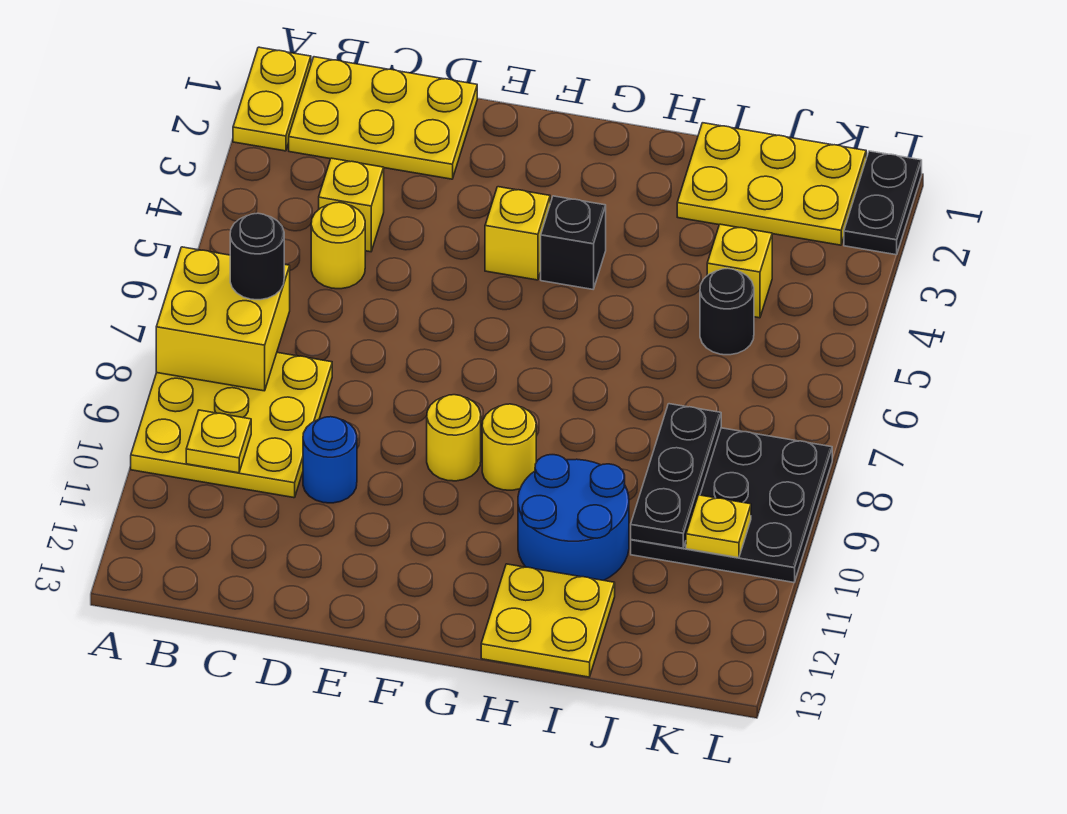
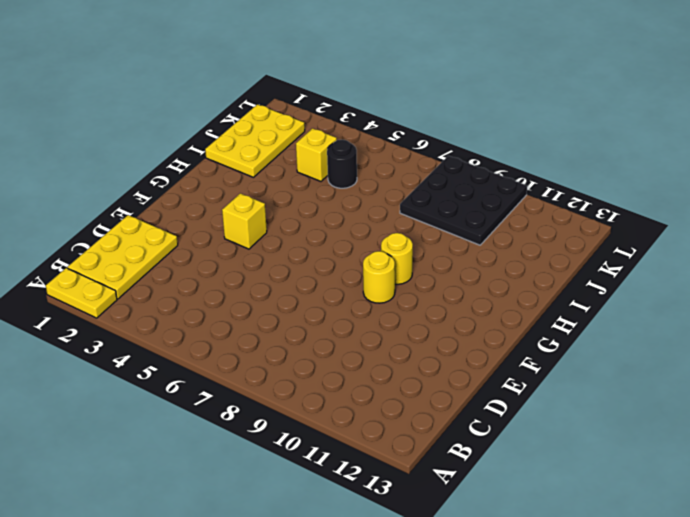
none -> yellow plate A8:C10 level 1
none -> yellow brick C4 level 1
none -> yellow round brick C5 level 1

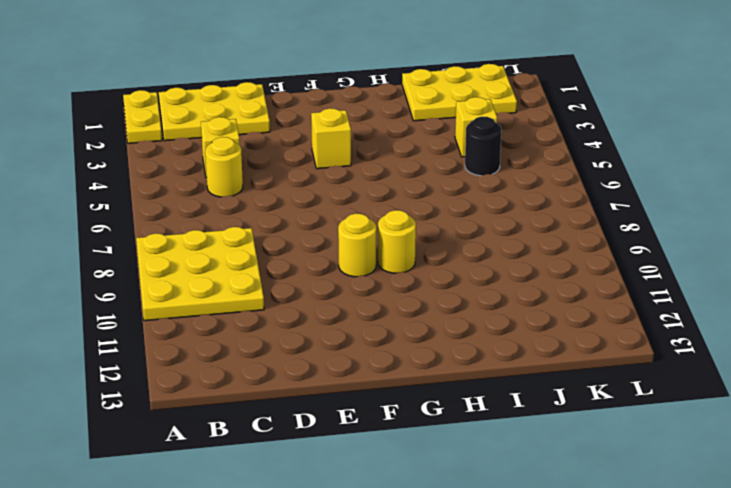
none -> blue round brick D10 level 1
none -> black brick G4 level 1
none -> blue round brick H10:I11 level 1

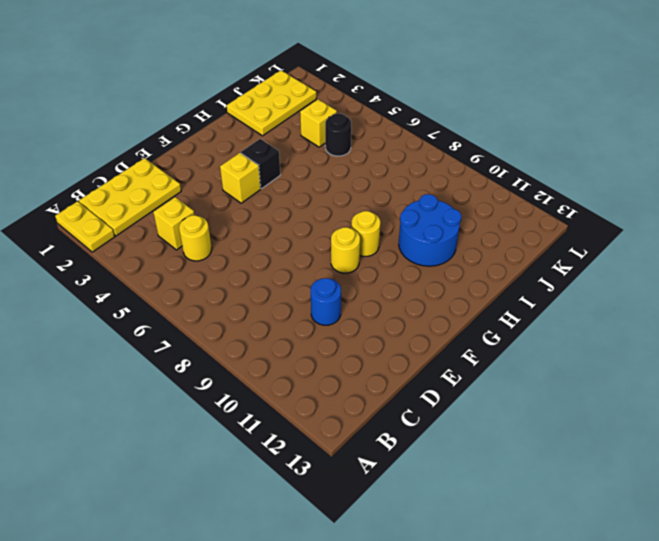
none -> yellow plate A8:C10 level 1
none -> yellow plate H12:I13 level 1
none -> black plate J8:L10 level 1

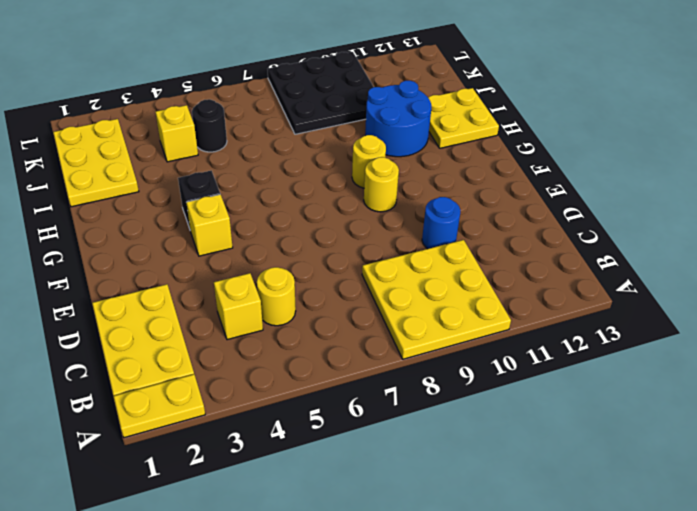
none -> black plate L1:L2 level 1
none -> yellow brick A7:B8 level 2
none -> yellow plate B10 level 2

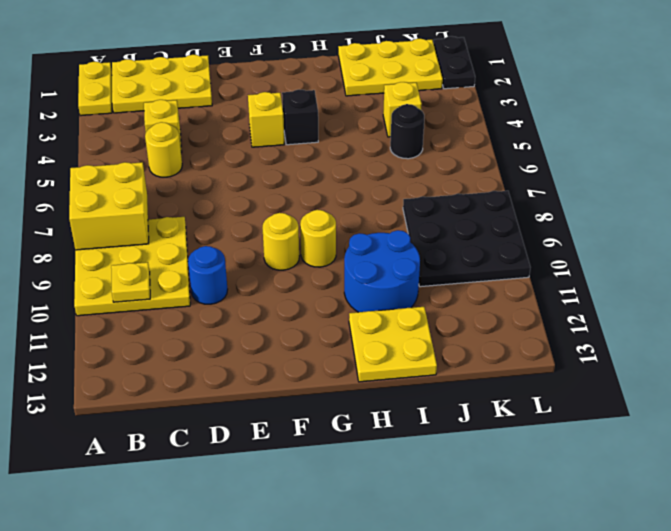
none -> black plate J8:J10 level 2
none -> yellow plate K10 level 2
none -> black round brick B7 level 3

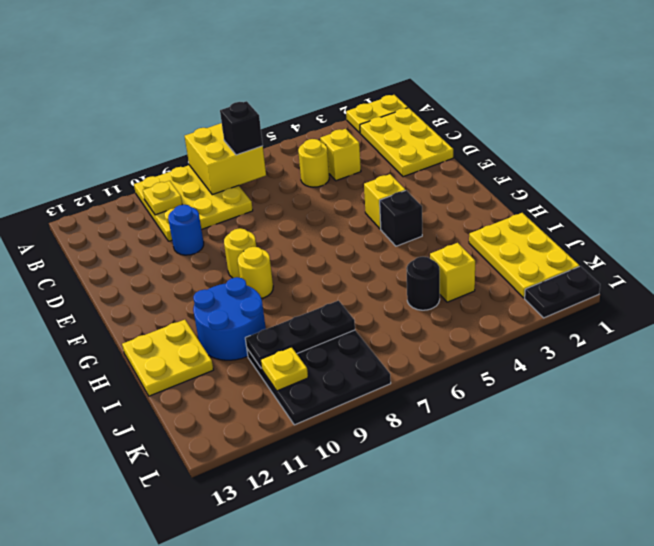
black brick B7 level 3 -> black round brick B7 level 3

